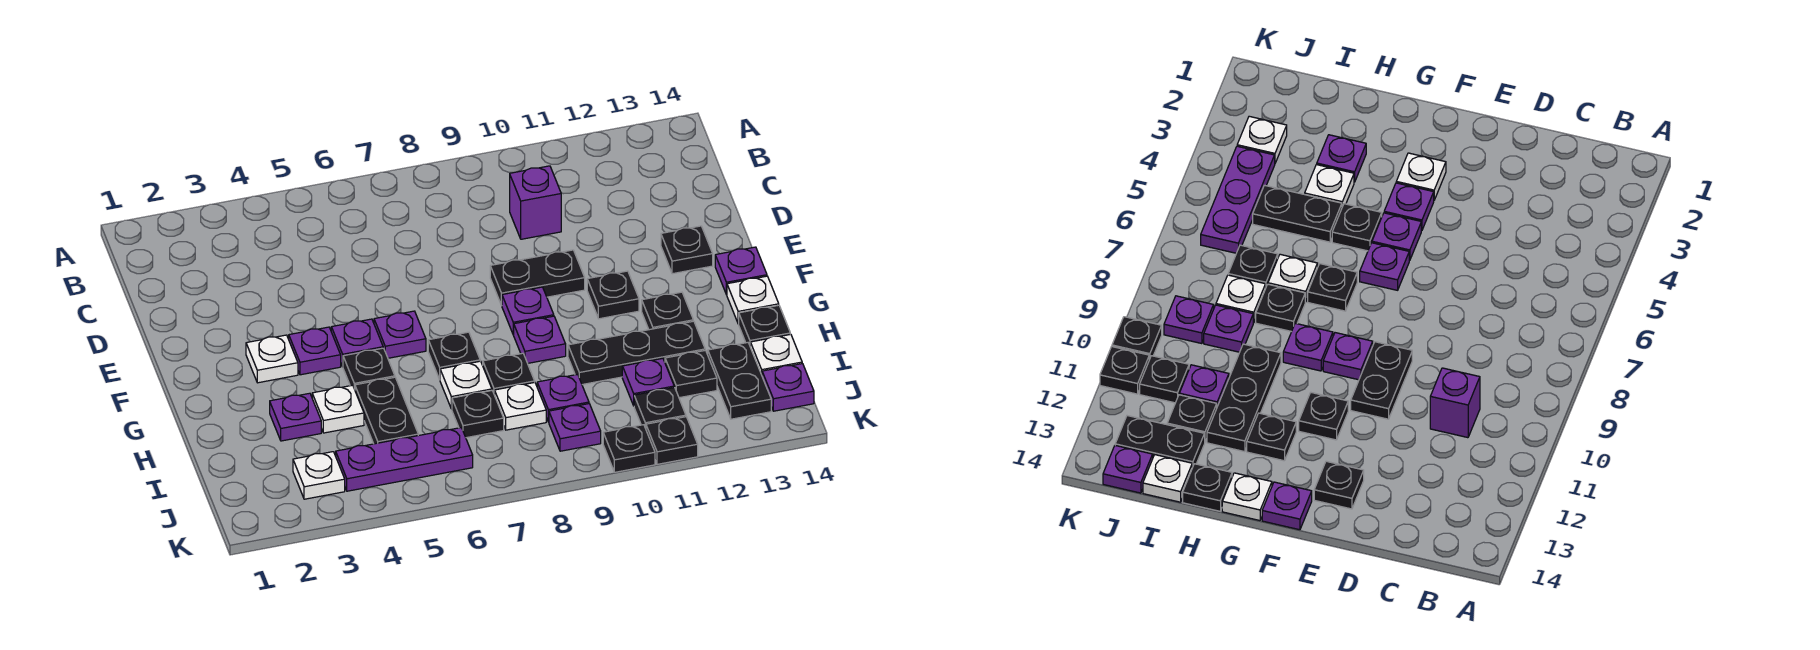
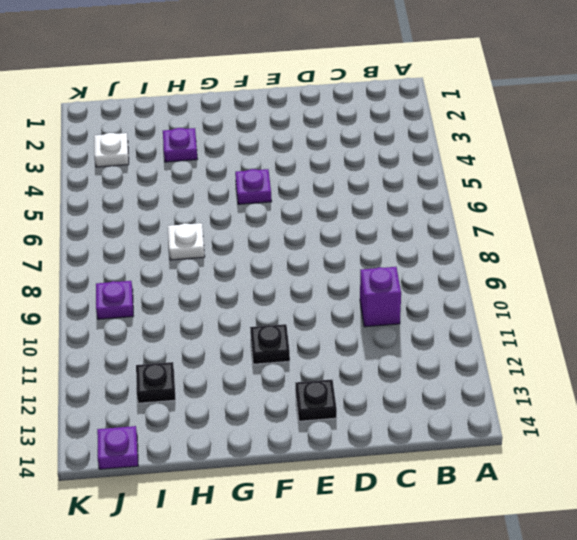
none -> black plate E9:E10 level 1
none -> white plate F3 level 1
none -> purple plate F4 level 1
none -> purple plate F6 level 1

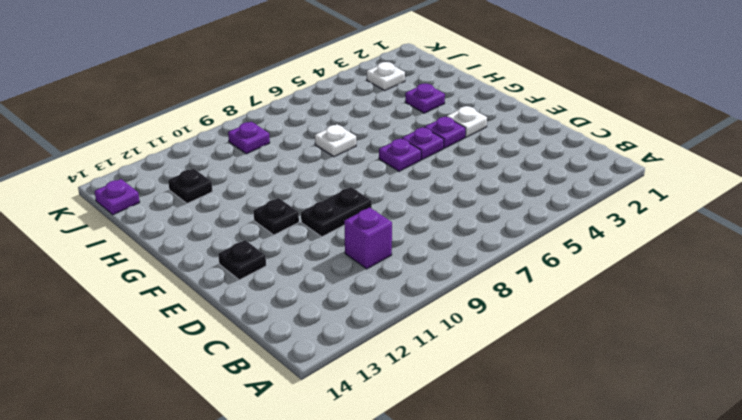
none -> purple plate F9 level 1
none -> purple plate F14 level 1
none -> black plate G5 level 1
none -> black plate G7 level 1

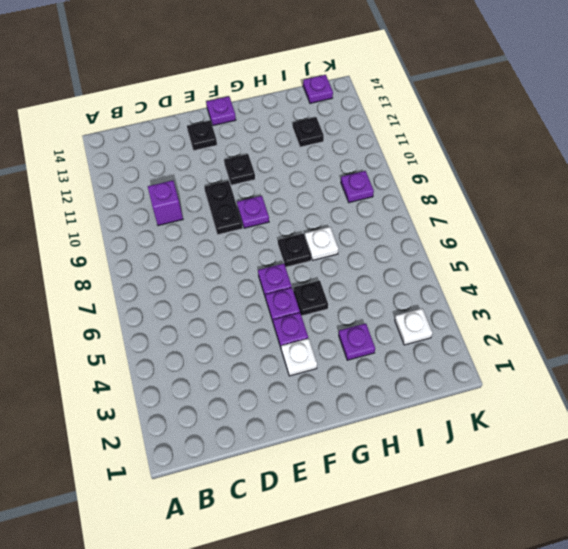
none -> purple plate G9 level 1
none -> black plate G12 level 1
none -> white plate G14 level 1
none -> white plate H4 level 1

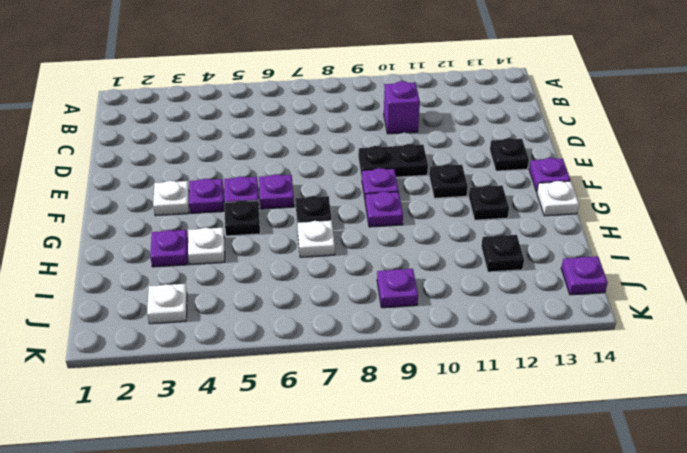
none -> black plate H5:I5 level 1
none -> black plate H8 level 1
none -> black plate H10:H12 level 1
none -> black plate H14 level 1

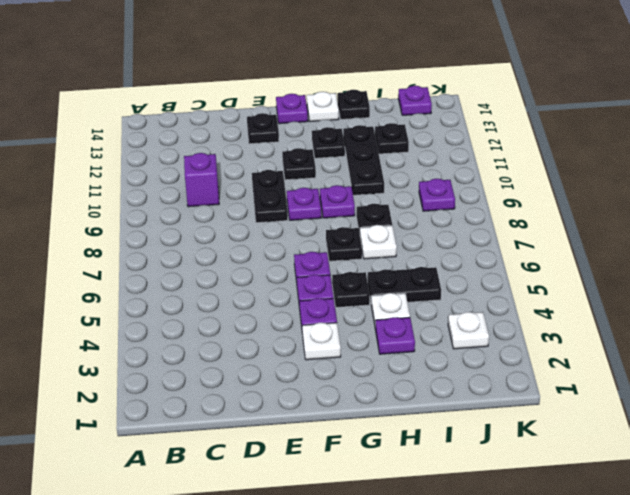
none -> black plate I7 level 1
none -> white plate I8 level 1
none -> purple plate I9 level 1
none -> purple plate I11 level 1

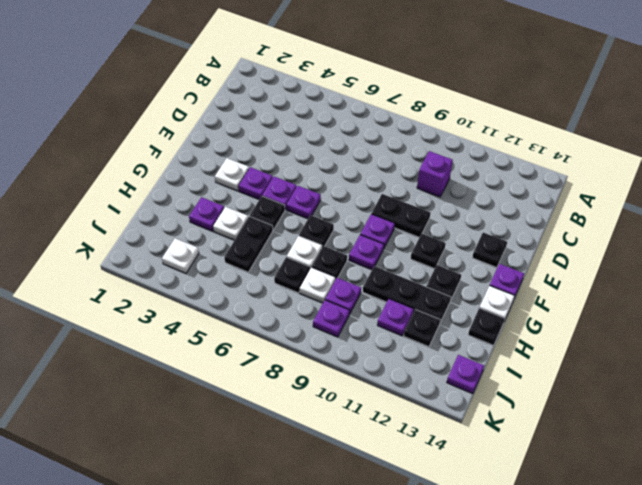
none -> black plate I13:J13 level 1
none -> white plate I14 level 1
none -> purple plate J4:J6 level 1
none -> black plate J11 level 1

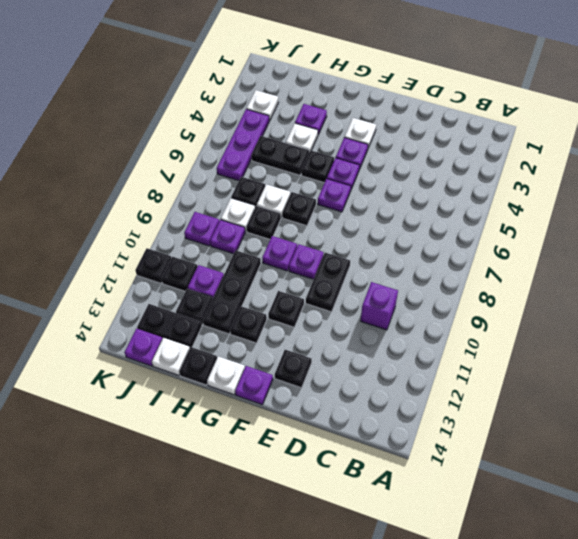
none -> black plate K10 level 1

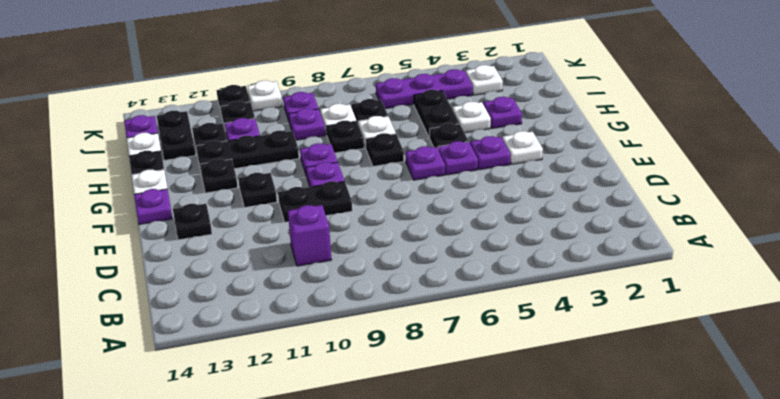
white plate K10 level 1 -> black plate K10 level 1

